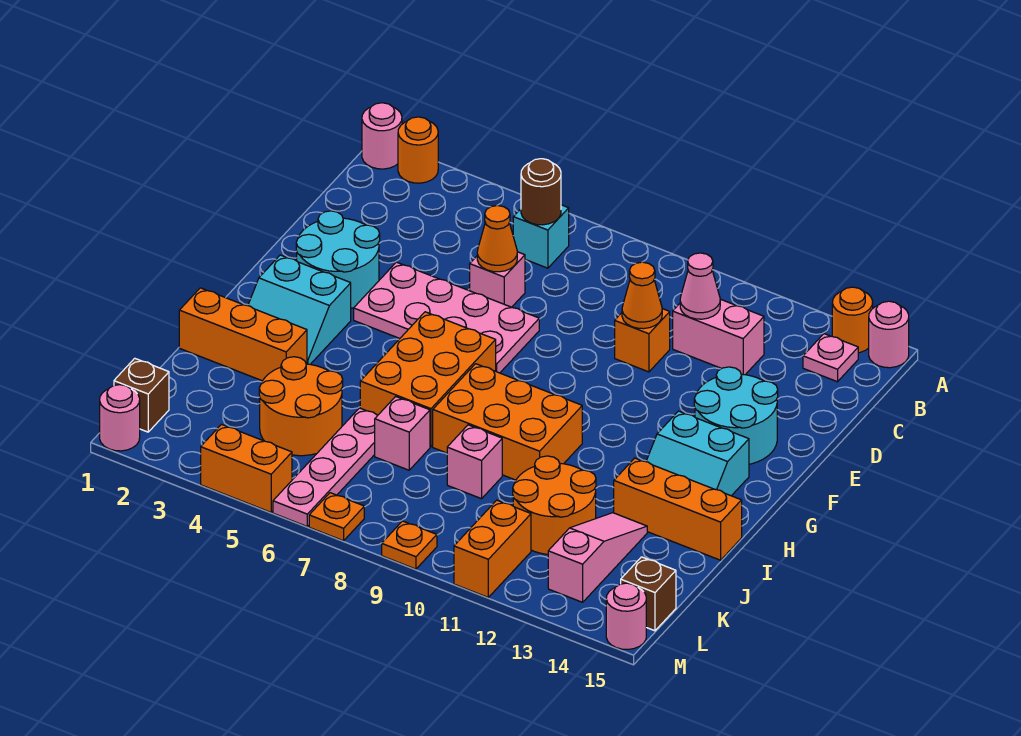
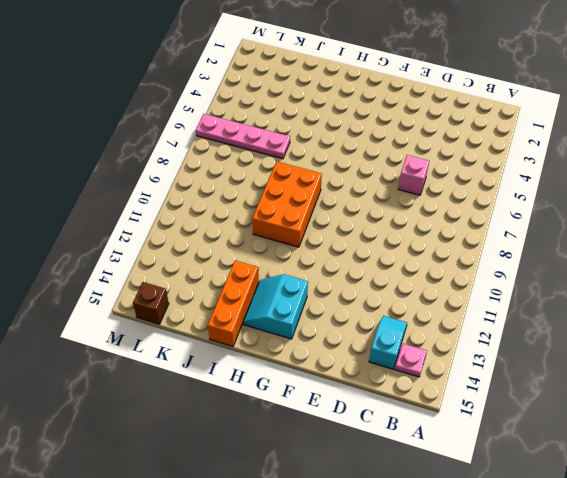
cyan slope C13:C14 level 1 top 14 -> none
none -> pink round brick A1 level 1
none -> orange round brick A2 level 1
none -> orange round brick A14 level 1
none -> pink round brick A15 level 1

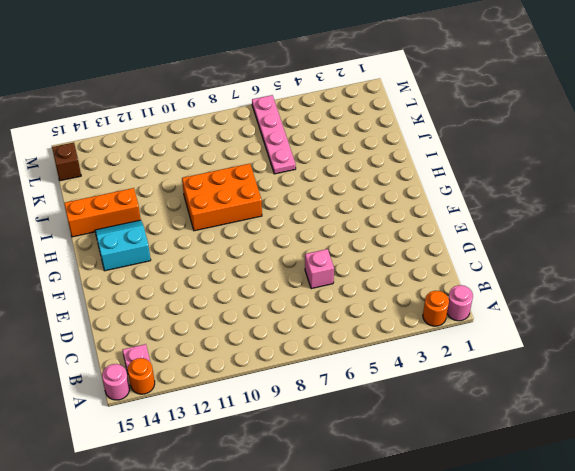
none -> cyan brick B6 level 1
none -> pink brick C11:C12 level 1
none -> orange brick D10 level 1
none -> cyan round brick E2:F3 level 1

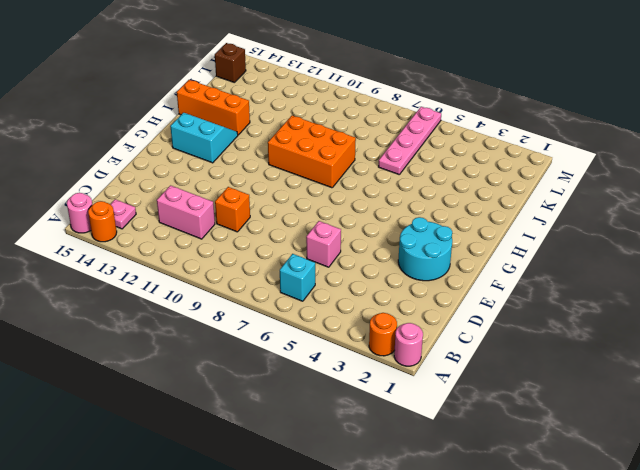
none -> pink plate E4:F7 level 1
none -> cyan round brick E13:F14 level 1
none -> cyan slope G2:H3 level 1 top G
none -> orange brick G6:I7 level 1

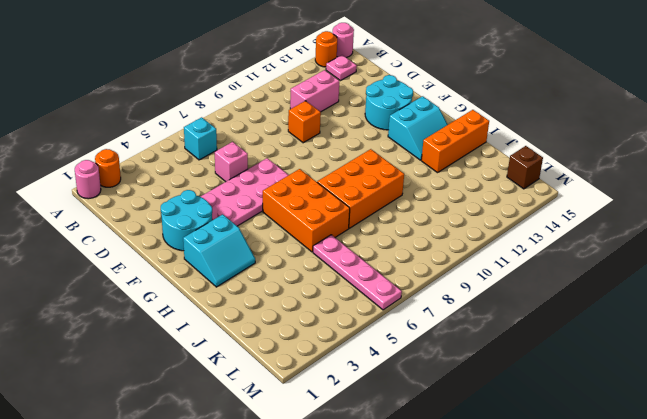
none -> orange brick I1:I3 level 1
none -> orange round brick J4:K5 level 1
none -> pink brick J7 level 1
none -> pink brick J9 level 1

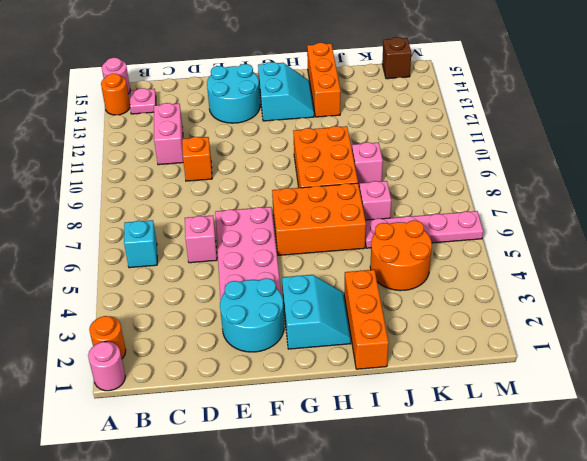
none -> orange round brick J11:K12 level 1
none -> pink slope J13:L13 level 1 top L
none -> brown brick L1 level 1
none -> orange brick L11:M11 level 1

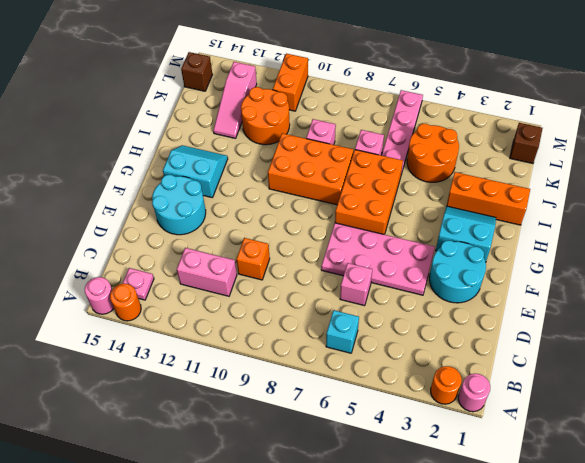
none -> orange brick I13:I15 level 1
none -> pink round brick M1 level 1
none -> orange brick M4:M5 level 1
none -> orange plate M7 level 1

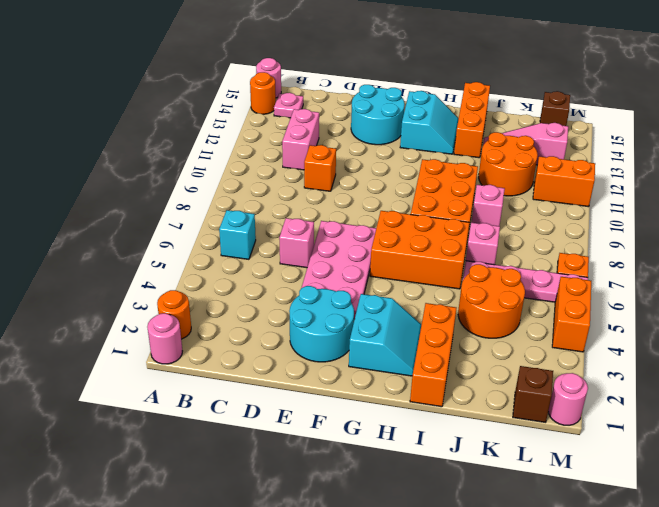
none -> orange plate M9 level 1
none -> pink round brick M15 level 1
none -> brown round brick B6 level 2
none -> pink cone C11 level 2

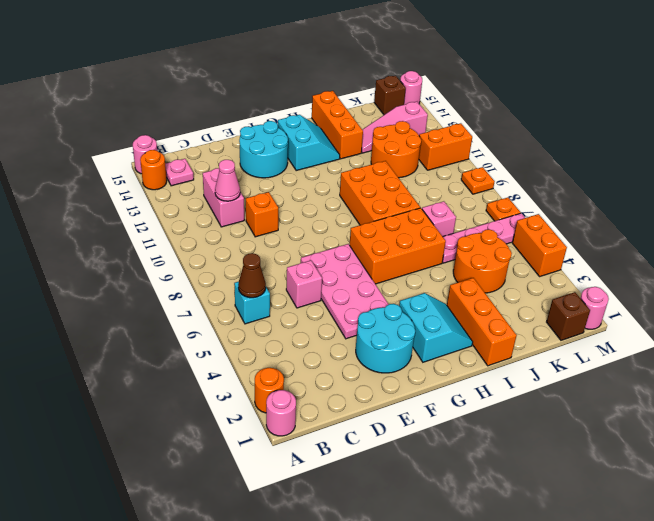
brown cone B6 level 2 -> brown round brick B6 level 2
none -> pink brick J9 level 1
none -> orange cone D6 level 2
none -> orange cone D10 level 2

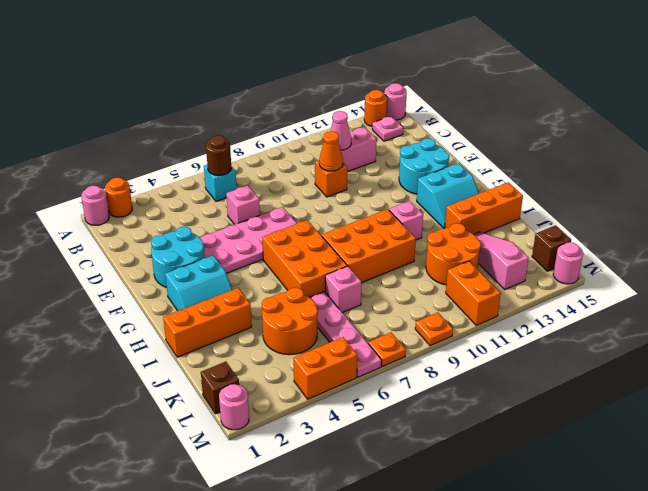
pink brick H11 level 1 -> pink brick J9 level 1
none -> orange cone D6 level 2

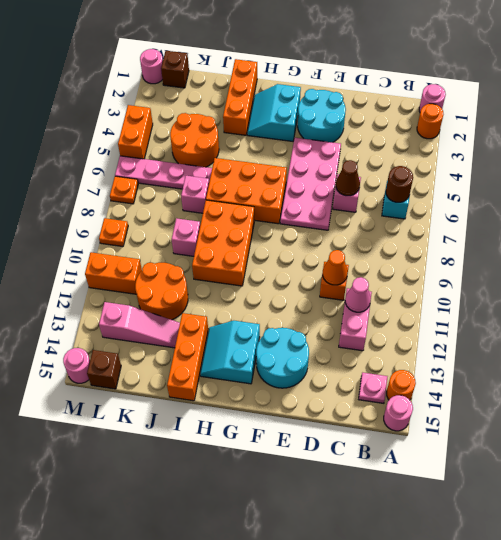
brown cone D6 level 2 -> orange cone D6 level 2

